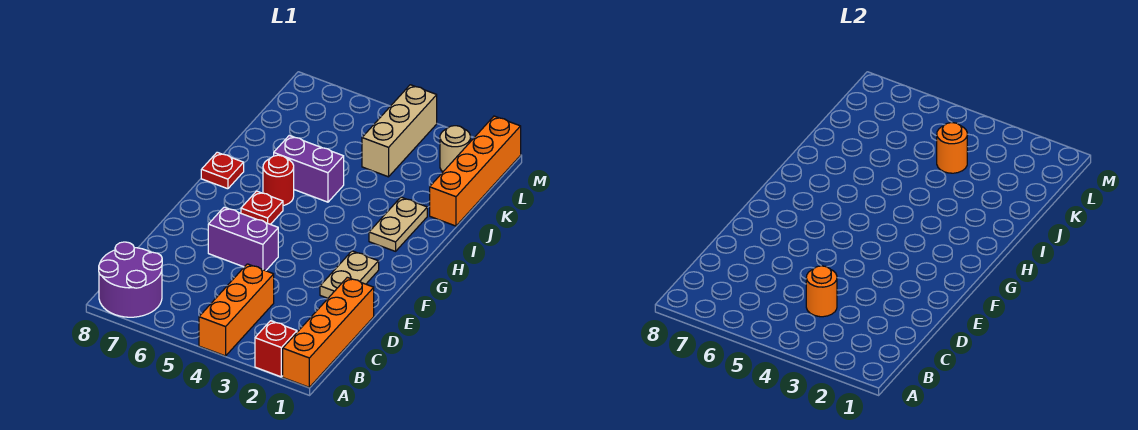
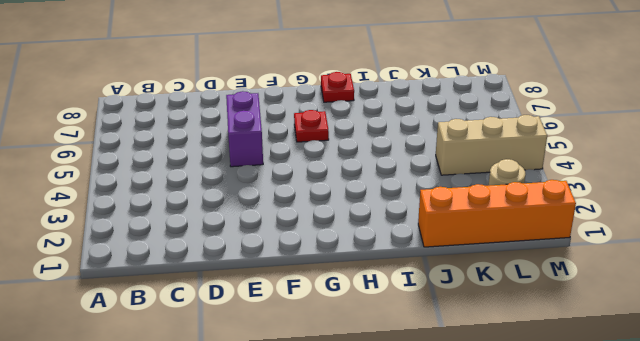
none -> orange brick A1:D1 level 1
none -> red brick A2 level 1
none -> orange brick A4:C4 level 1

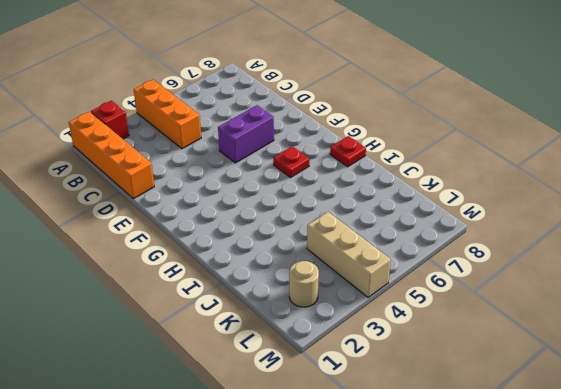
none -> purple round brick A7:B8 level 1
none -> tan plate E2:F2 level 1
none -> tan plate H2:I2 level 1

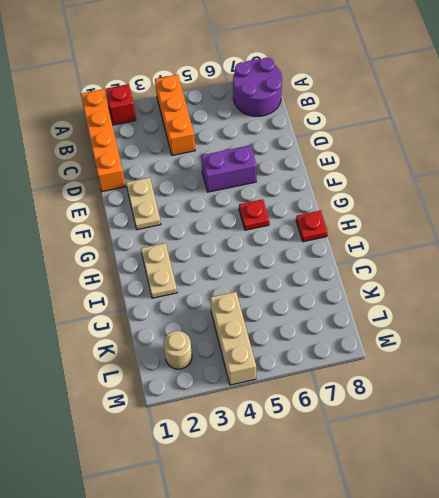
none -> red round brick H6 level 1
none -> purple brick I5:I6 level 1
none -> orange brick J1:M1 level 1

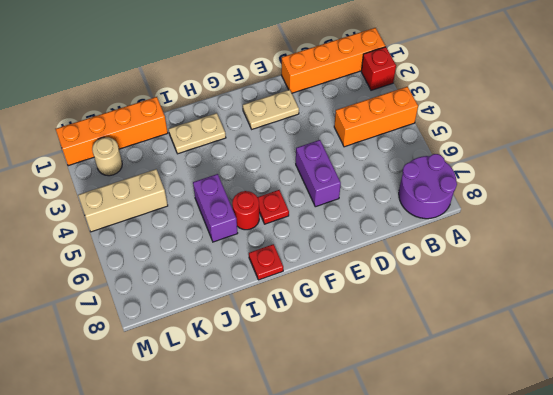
none -> orange round brick C4 level 2
none -> orange round brick K4 level 2

